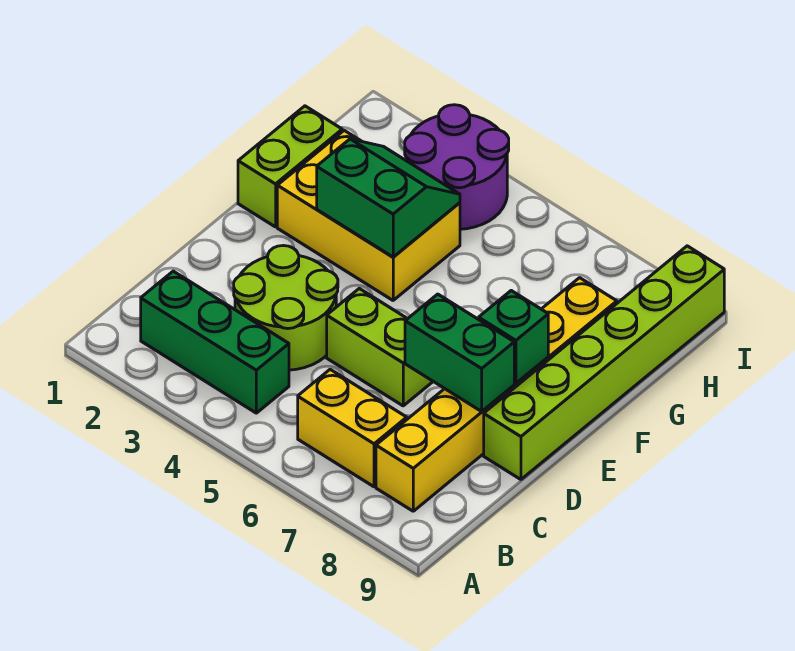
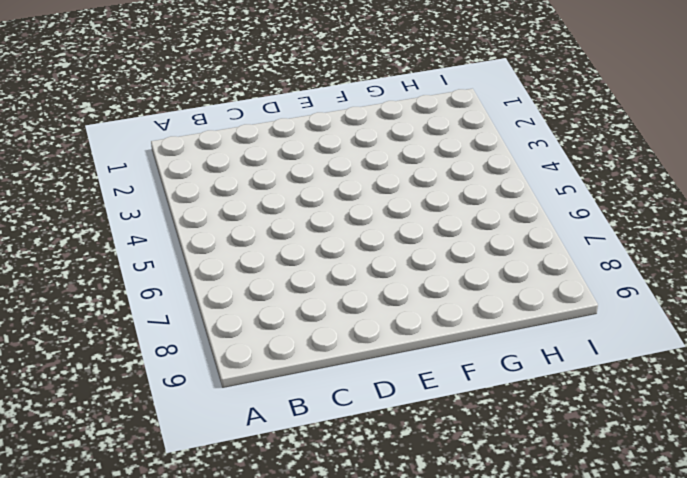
none -> green brick B2:B4 level 1
none -> yellow brick B6:B7 level 1
none -> yellow brick B8:G8 level 1

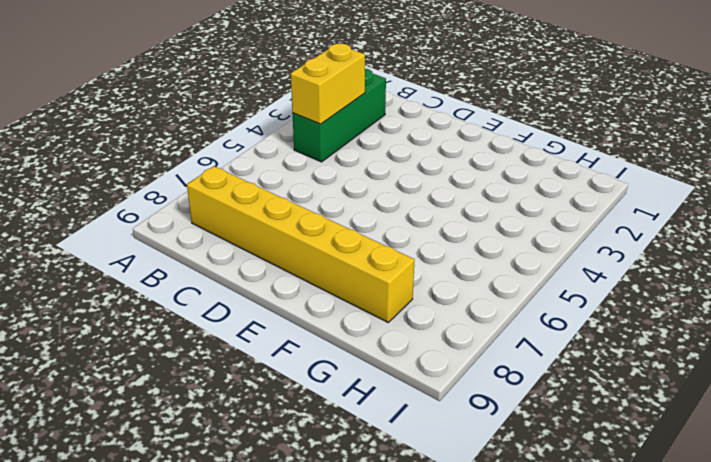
yellow brick B3:B4 level 2 -> yellow brick B6:B7 level 1
none -> lime round brick C3:D4 level 1
none -> lime brick D5:D6 level 1
none -> lime brick D9:I9 level 1

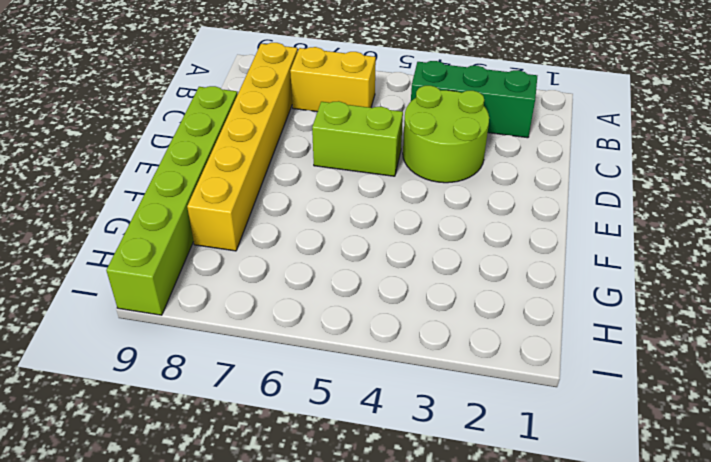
none -> lime brick F1:G1 level 1
none -> yellow brick F2:G4 level 1
none -> purple round brick H3:I4 level 1

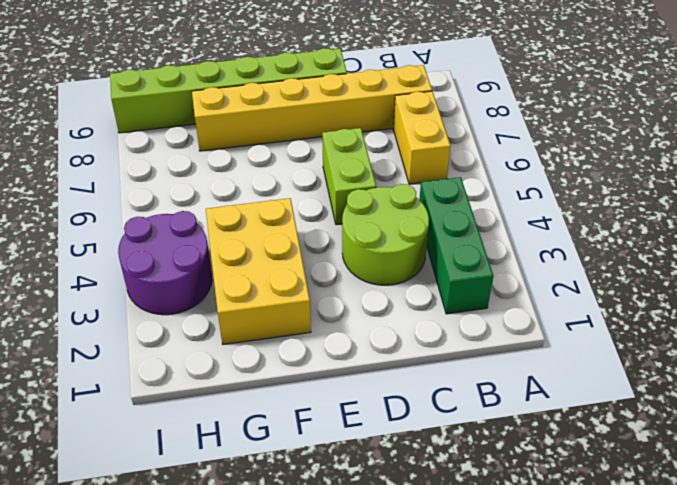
none -> lime brick F1:G1 level 1
none -> green brick D7:D8 level 2
none -> green brick E8 level 2

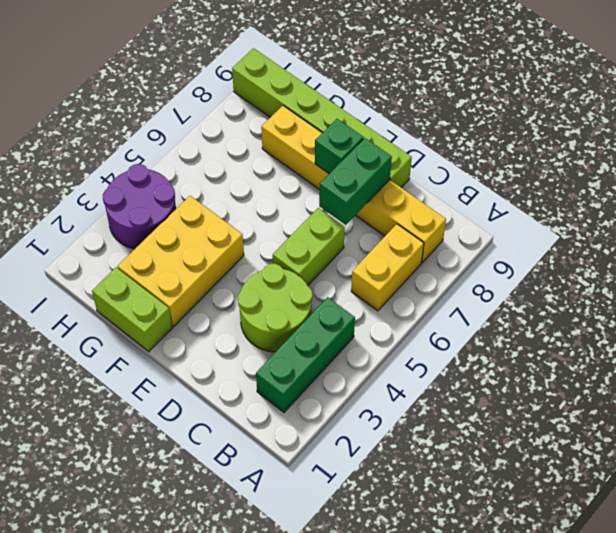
none -> green slope F3:G4 level 2 top F

